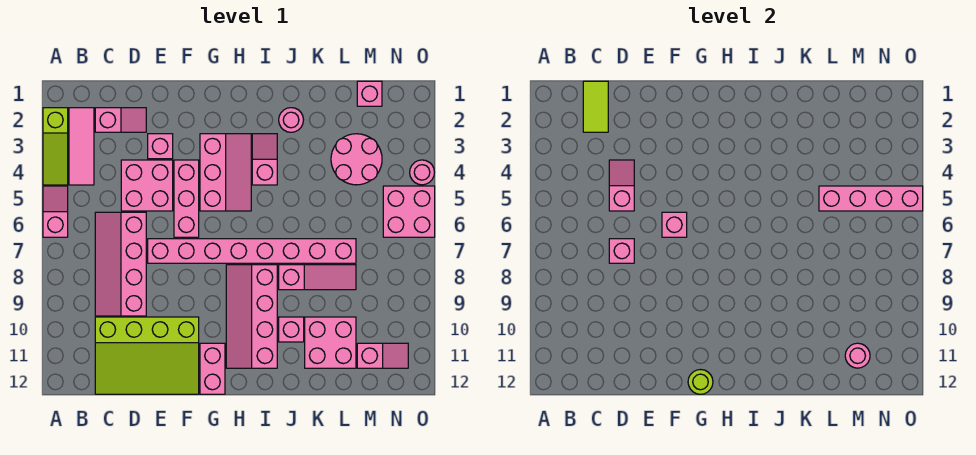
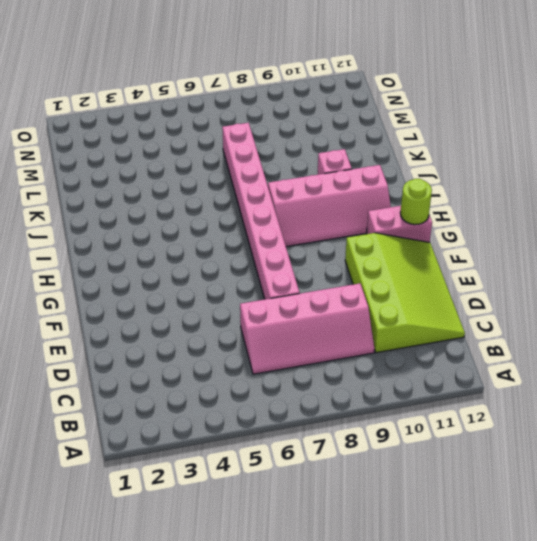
none -> lime slope A2:A4 level 1 top 2
none -> pink slope A5:A6 level 1 top 6
none -> pink tile B2:B4 level 1
none -> pink slope C2:D2 level 1 top C

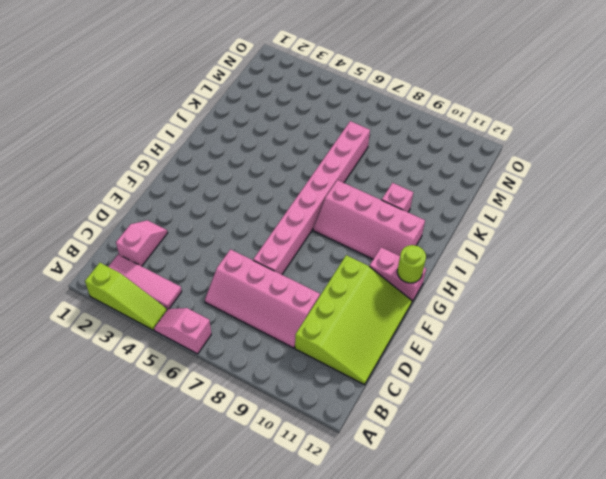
none -> pink brick D4:E5 level 1
none -> pink brick E3 level 1
none -> pink brick F4:F6 level 1
none -> pink slope G3:H5 level 1 top G

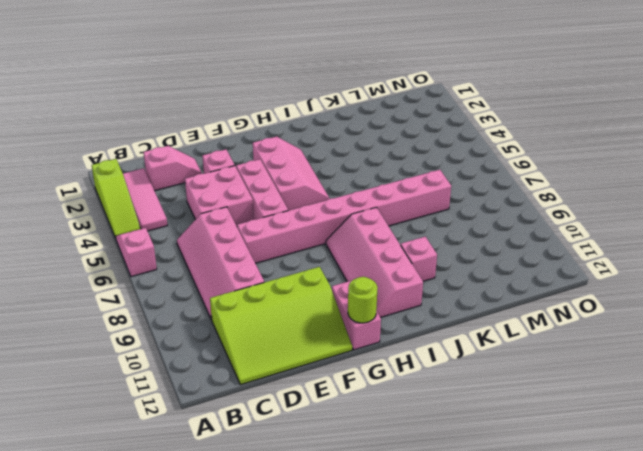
none -> pink slope I3:I4 level 1 top 4
none -> pink round brick J2 level 1
none -> pink slope J8:L8 level 1 top J
none -> pink brick K10:L11 level 1

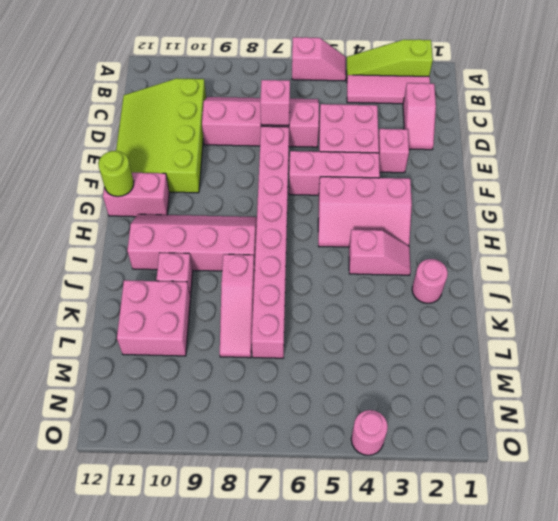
none -> pink round brick L3:M4 level 1
none -> pink brick M1 level 1
none -> pink slope M11:N11 level 1 top M
none -> pink brick N5:O6 level 1

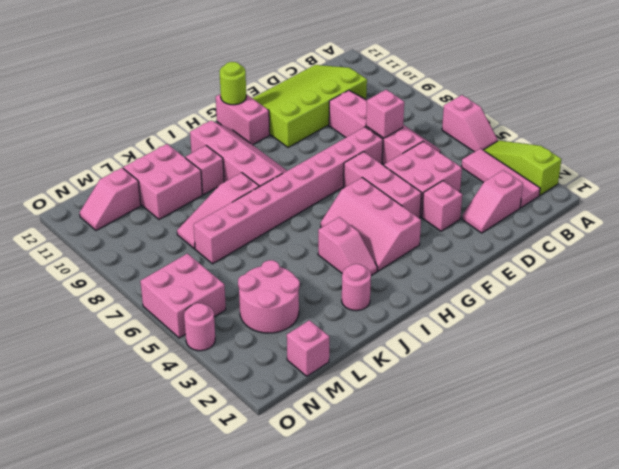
none -> lime tile C1:C2 level 2
none -> pink slope D4:D5 level 2 top 5
none -> pink brick F6 level 2
none -> pink brick L5:O5 level 2

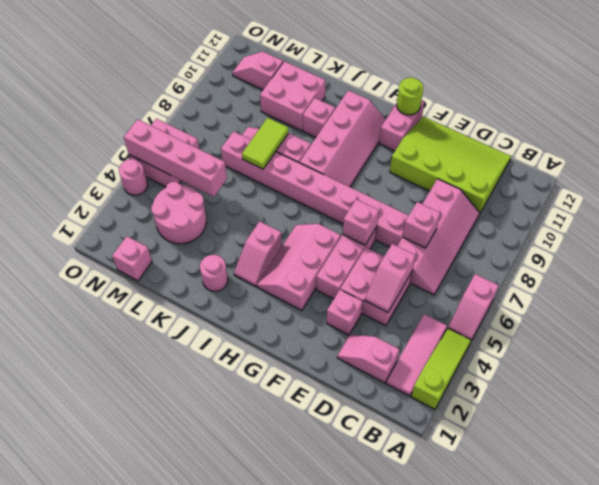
lime tile K7:K8 level 2 -> lime tile C1:C2 level 2
none -> pink round brick M11 level 2

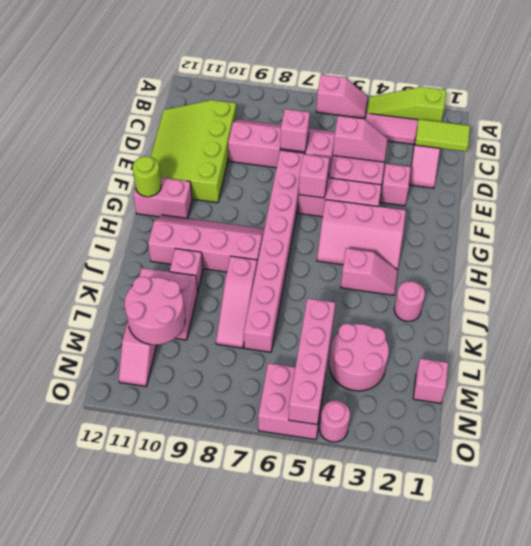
pink round brick L10:M11 level 2 -> pink round brick M11 level 2

